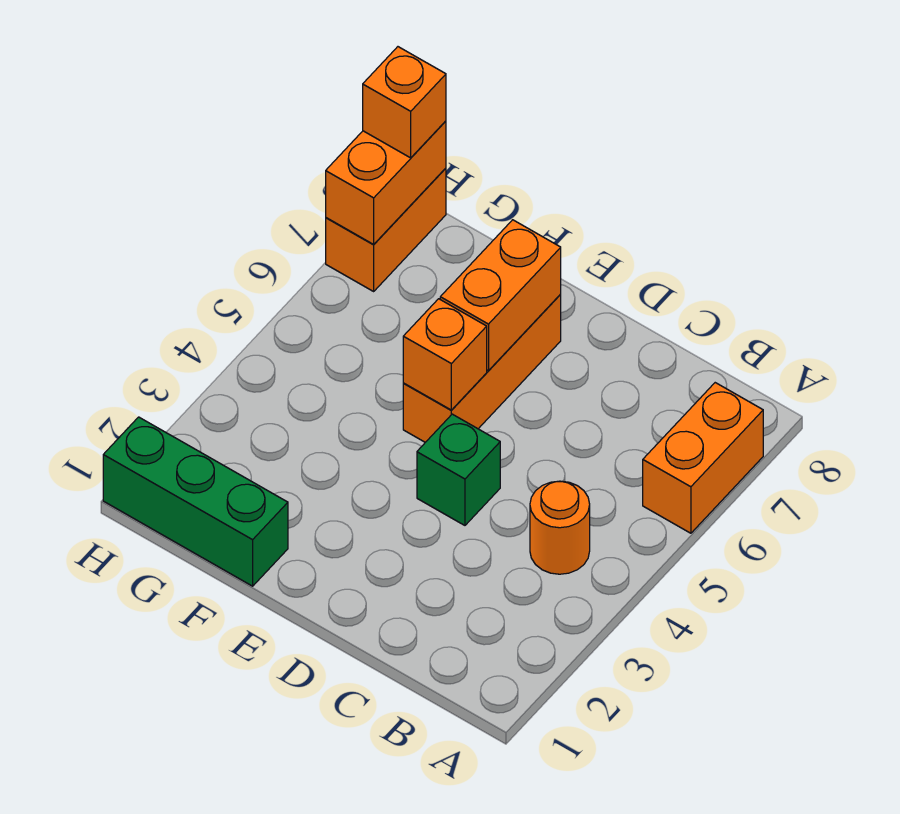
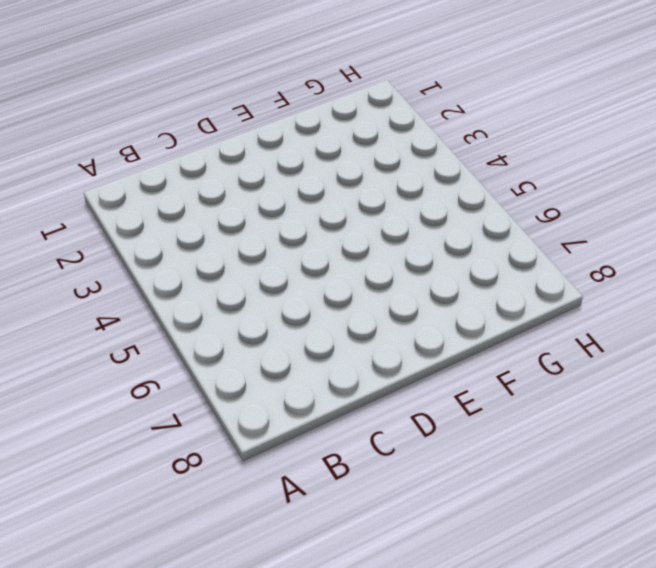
none -> orange brick A6:A7 level 1
none -> orange round brick B4 level 1

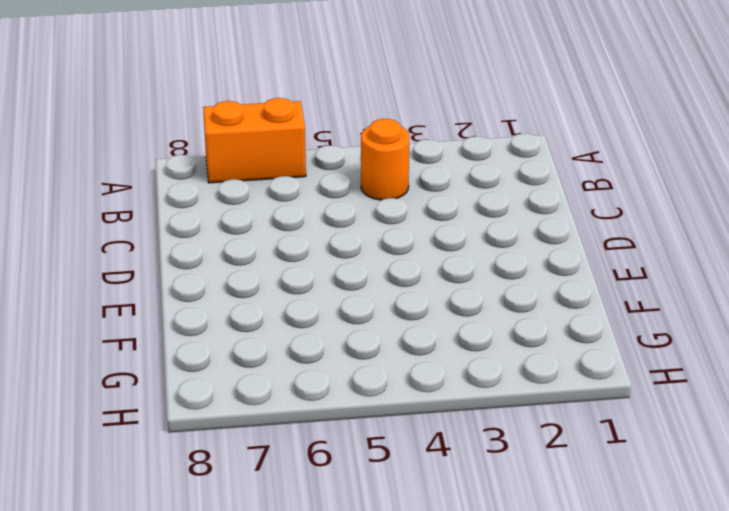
none -> green brick D4 level 1
none -> orange brick E5:E7 level 1

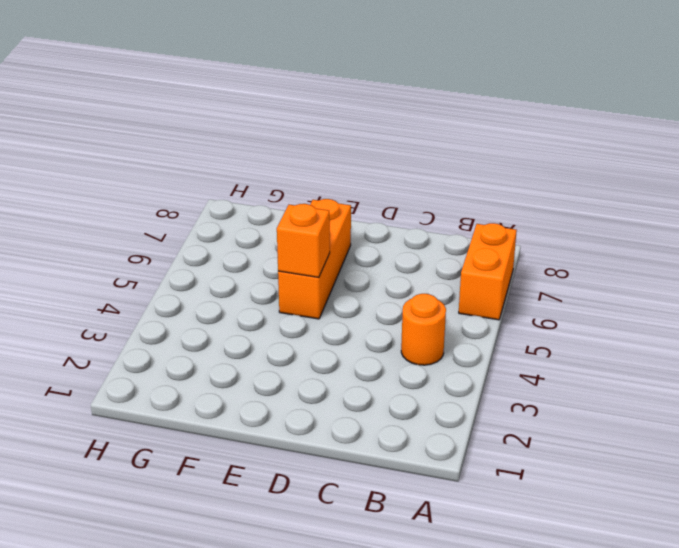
none -> green brick D4 level 1
none -> green brick F1:H1 level 1

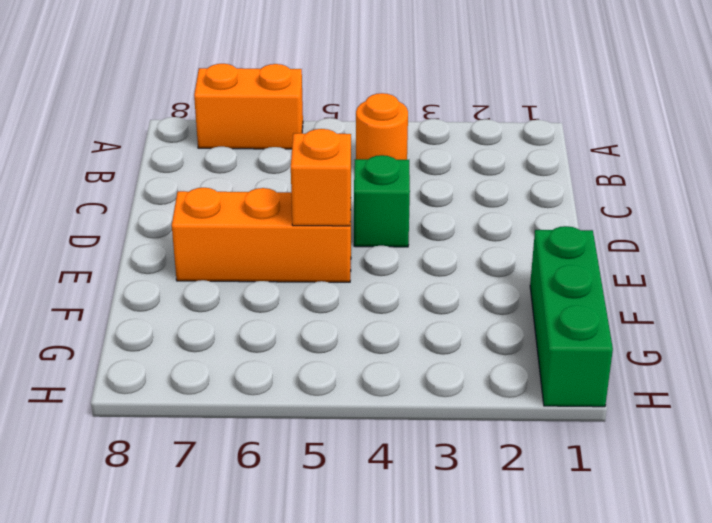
none -> orange brick H7:H8 level 1
none -> orange brick E6:E7 level 2

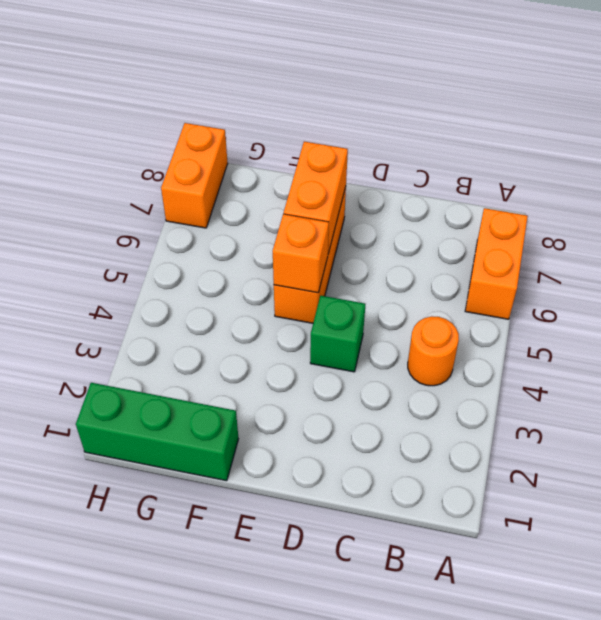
none -> orange brick H7:H8 level 2
none -> orange brick H8 level 3

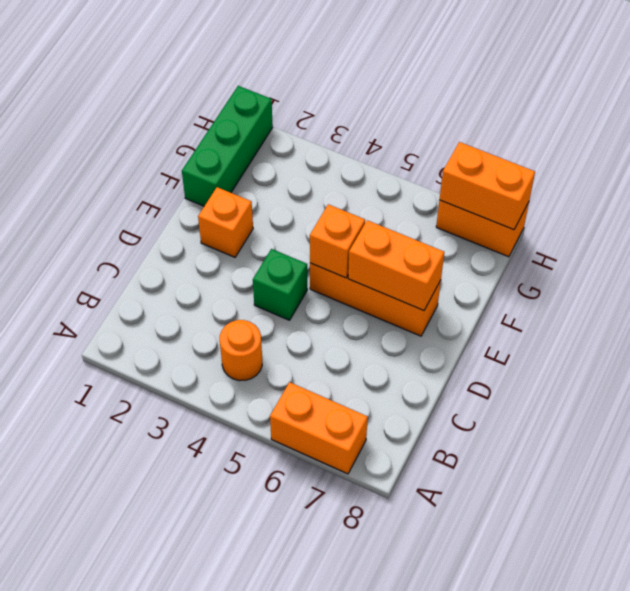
orange brick E2 level 1 -> orange brick H8 level 3

